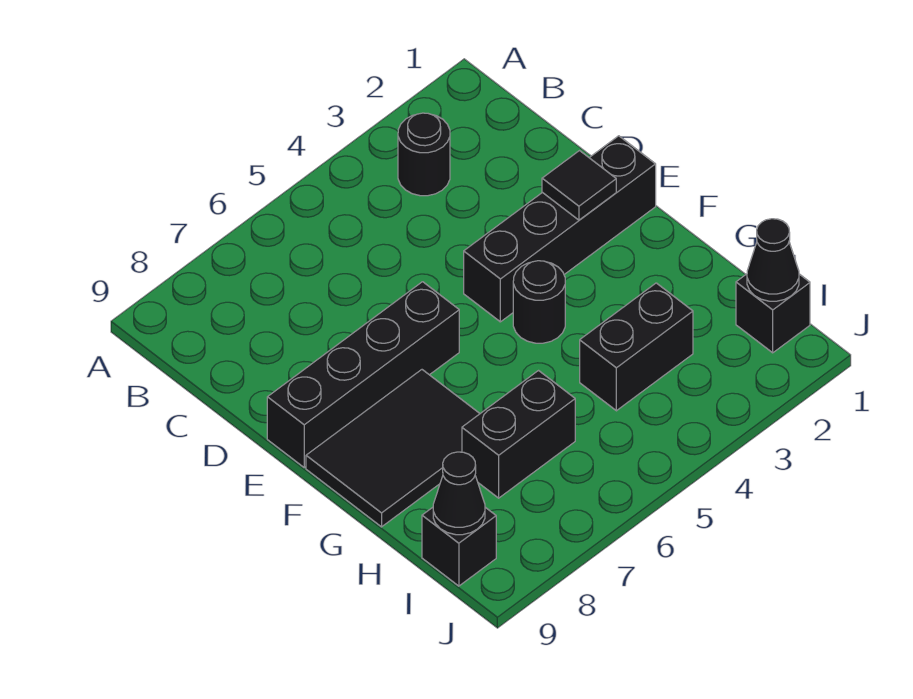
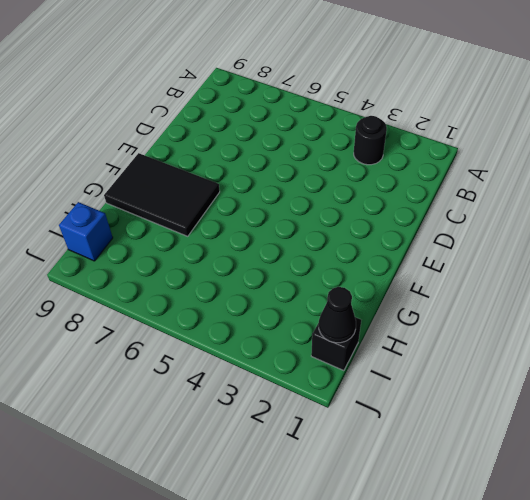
blue brick I9 level 1 -> black brick I9 level 1
none -> black brick E1:E4 level 1
none -> black brick E6:E9 level 1
none -> black round brick F4 level 1

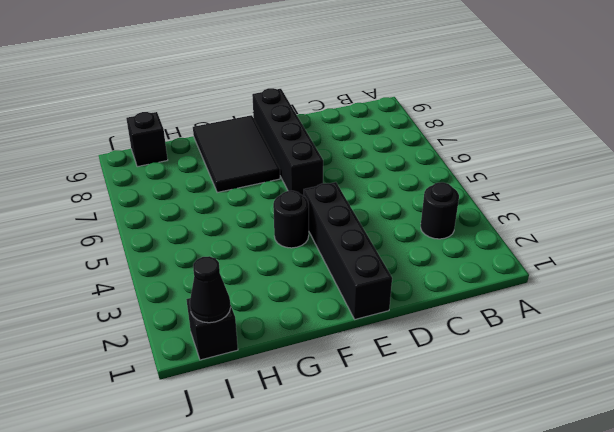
none -> black brick H3:H4 level 1
none -> black brick H6:H7 level 1
none -> black tile E2 level 2

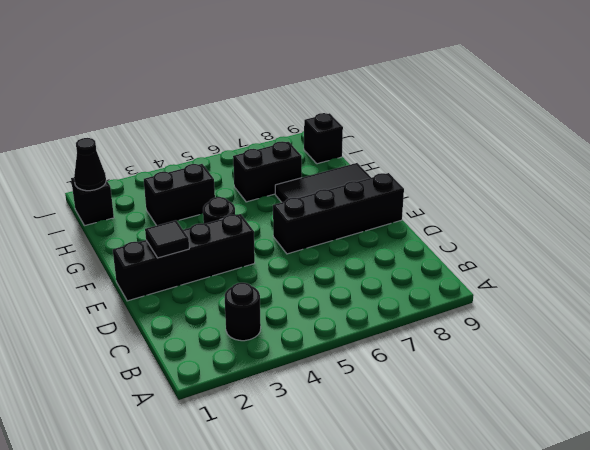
none -> black cone I9 level 2

